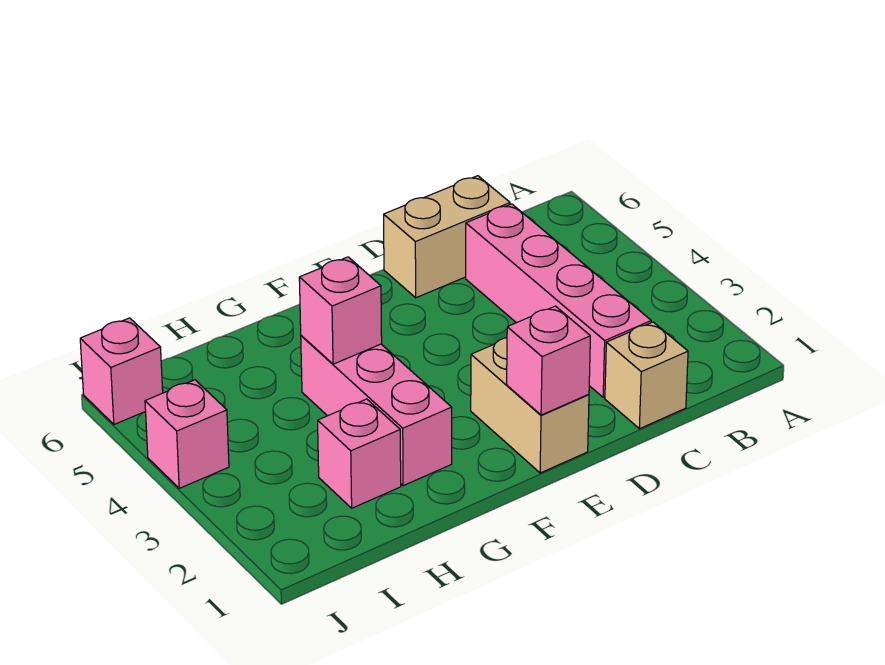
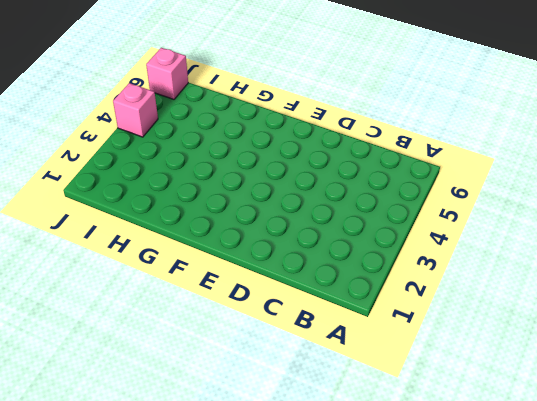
none -> tan brick C1 level 1
none -> pink brick C2:C5 level 1

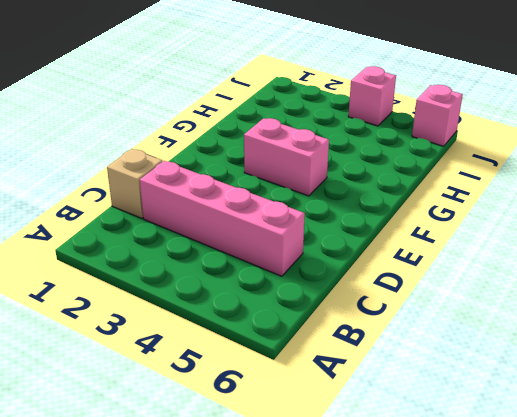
pink brick F3:F4 level 1 -> none
none -> tan brick C6:D6 level 1
none -> tan brick E1:E2 level 1

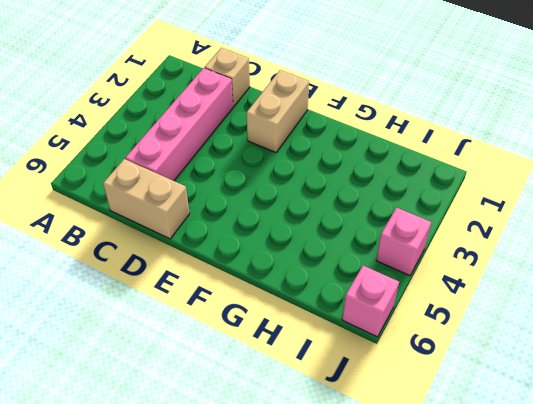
none -> pink brick G2:G4 level 1
none -> pink brick H2 level 1

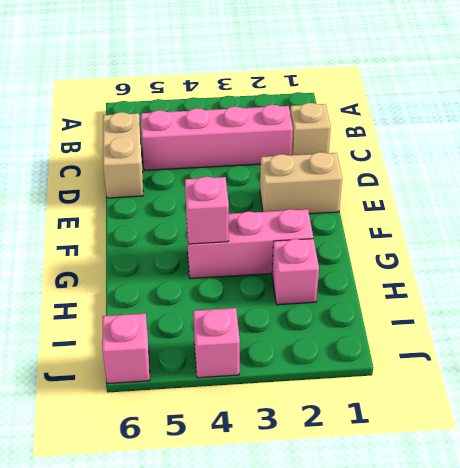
none -> pink brick E1 level 2

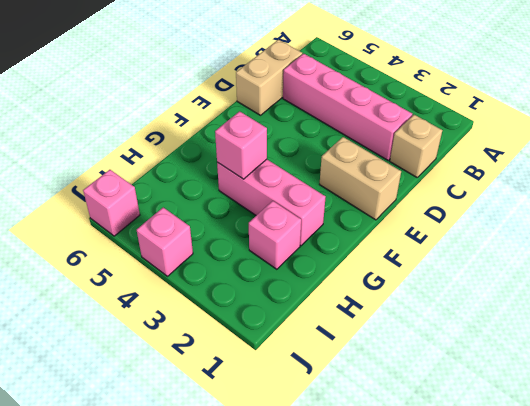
none -> pink brick E1 level 2

